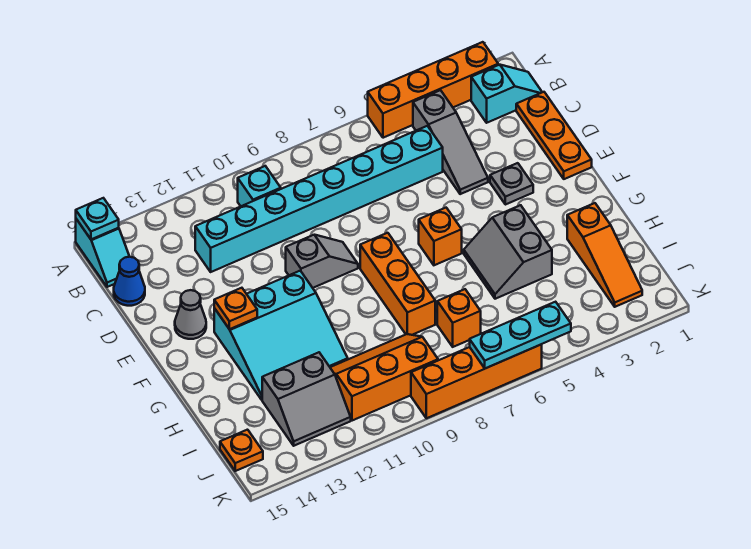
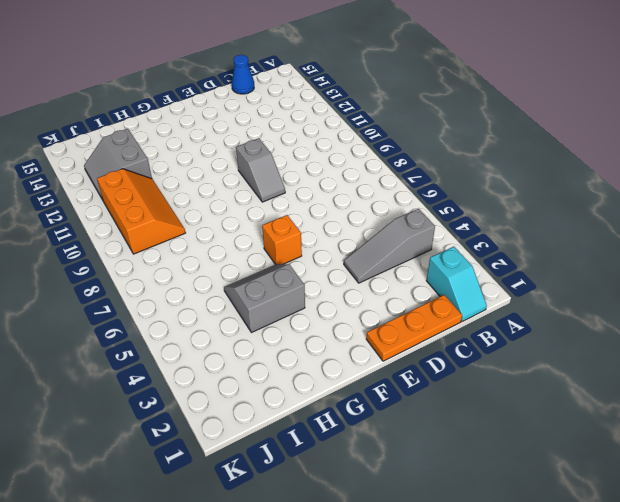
none -> orange brick A2:A5 level 1
none -> cyan slope A15:B15 level 1 top A
none -> cyan brick B10 level 1

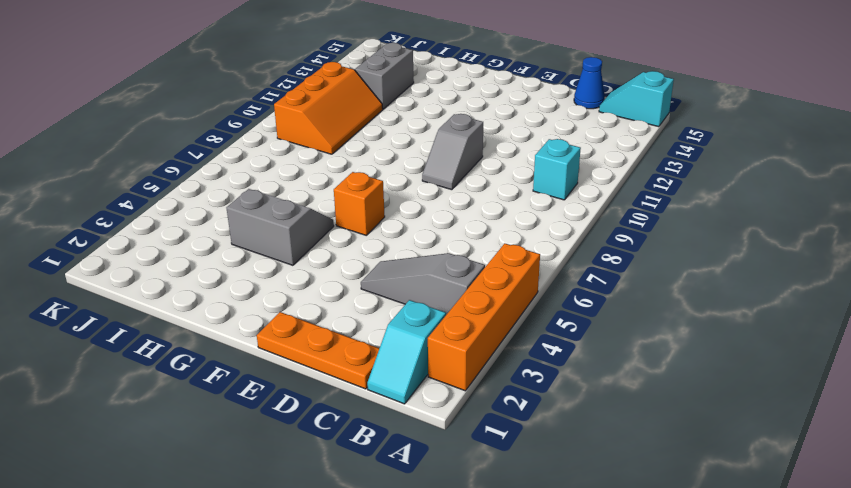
none -> cyan brick C5:C12 level 1
none -> grey plate E3 level 1
none -> grey cone E14 level 1

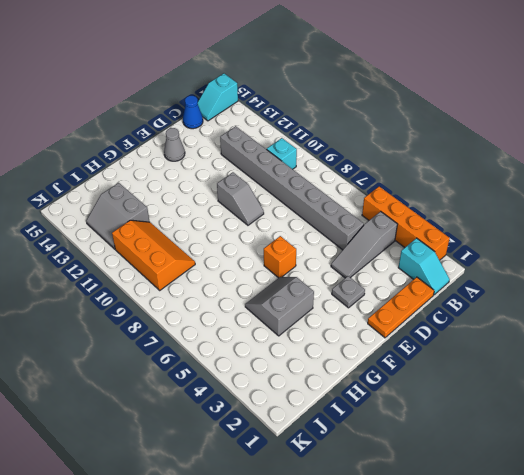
grey brick C5:C12 level 1 -> cyan brick C5:C12 level 1
none -> orange brick F8:H8 level 1
none -> cyan slope F11:H13 level 1 top F
none -> orange slope H2:J2 level 1 top H

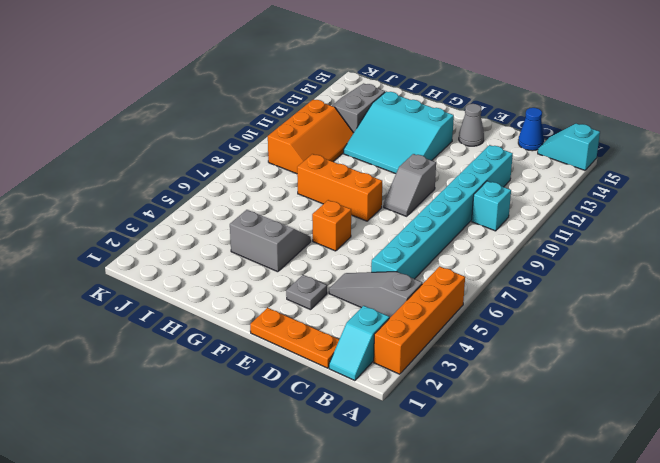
cyan slope F11:H13 level 1 top 13 -> cyan slope F11:H13 level 1 top F
none -> orange slope H2:J2 level 1 top H
none -> orange brick I7 level 1
none -> orange plate J15 level 1

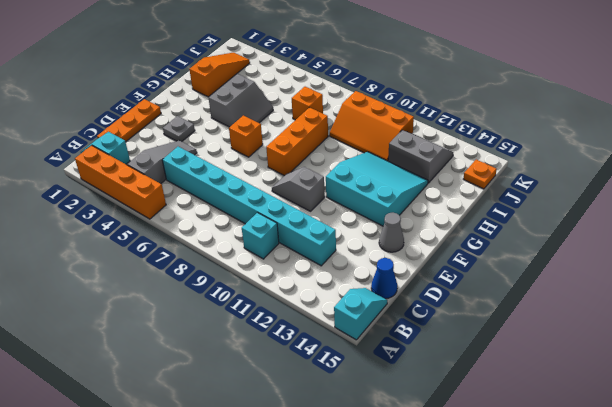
none -> orange brick K6:K9 level 1
none -> cyan plate A15 level 2
none -> orange plate F13 level 2

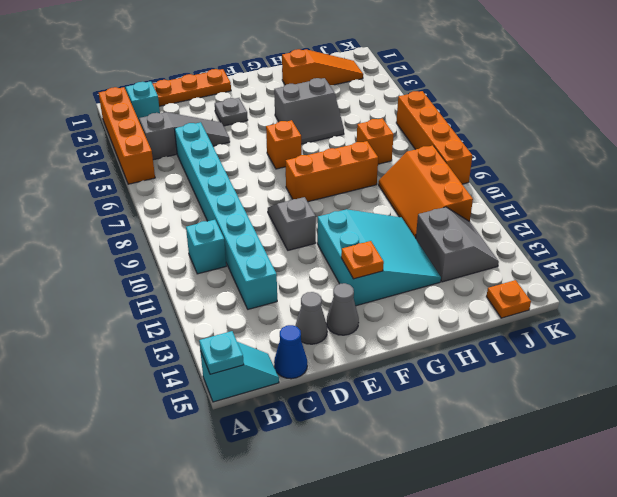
grey cone D14 level 1 -> none
none -> cyan plate K5:K7 level 2

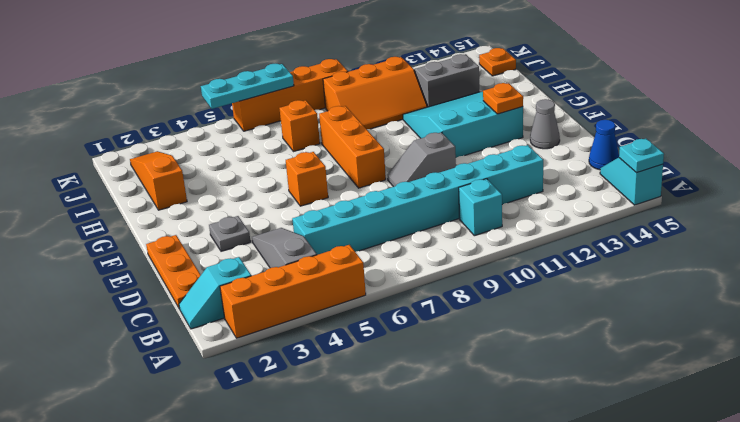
none -> grey slope G4:H5 level 1 top 4

